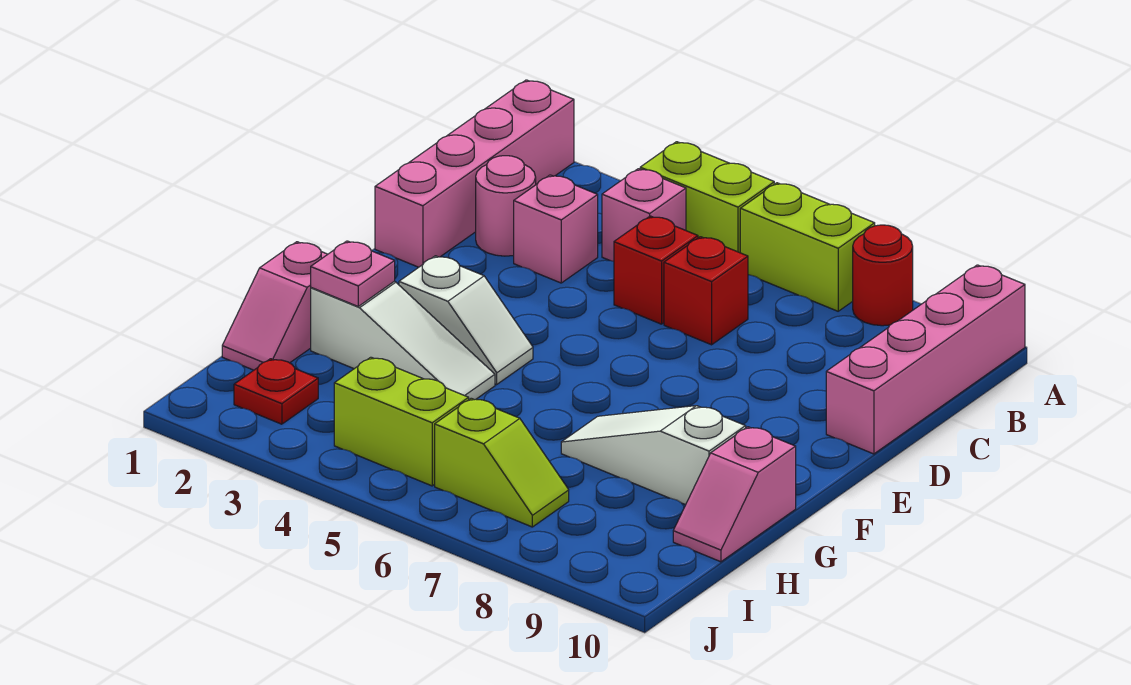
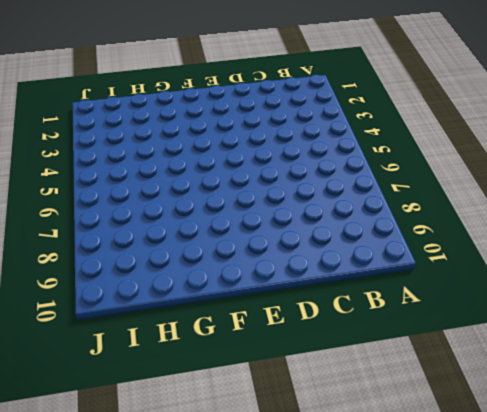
none -> pink brick A1:D1 level 1
none -> lime brick A4:A5 level 1
none -> lime brick A6:A7 level 1

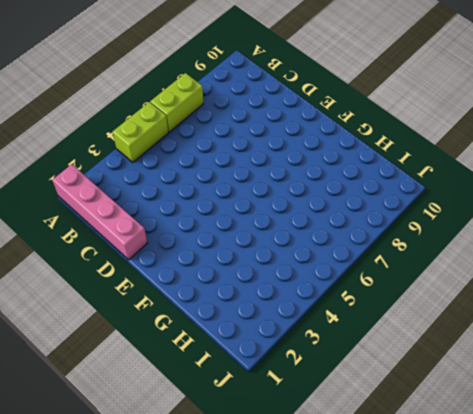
none -> red round brick A8 level 1
none -> pink brick A10:D10 level 1
none -> pink brick B4 level 1

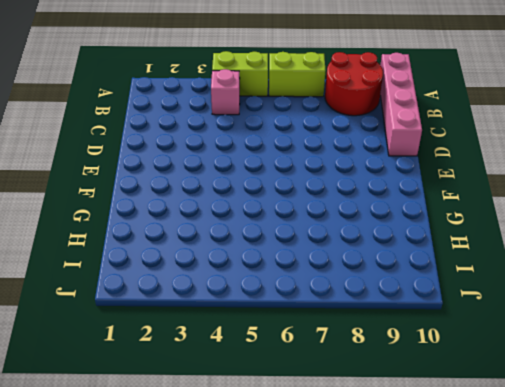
red round brick A8:B9 level 1 -> red round brick A8 level 1
none -> pink brick A1:D1 level 1
none -> pink round brick C2 level 1
none -> pink brick C3 level 1

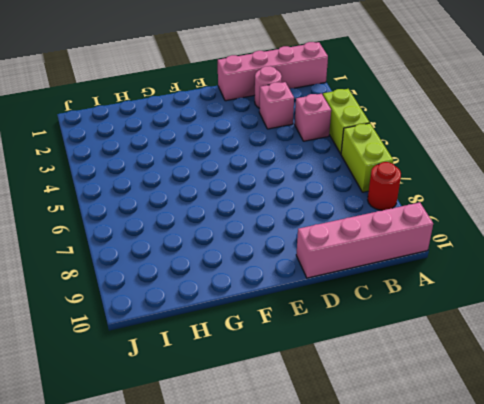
none -> red brick C5 level 1
none -> red brick C6 level 1
none -> white slope F3:F4 level 1 top 3

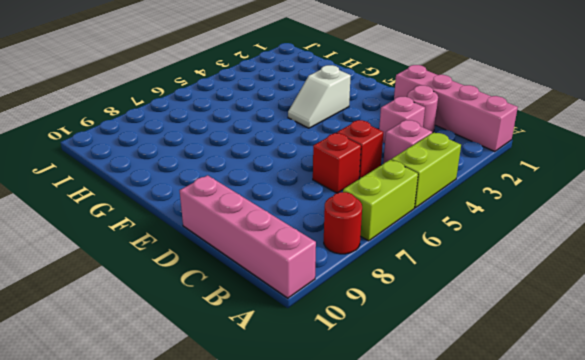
none -> pink slope G1:H1 level 1 top G
none -> white slope G2:G4 level 1 top 2
none -> white slope G7:G9 level 1 top 9

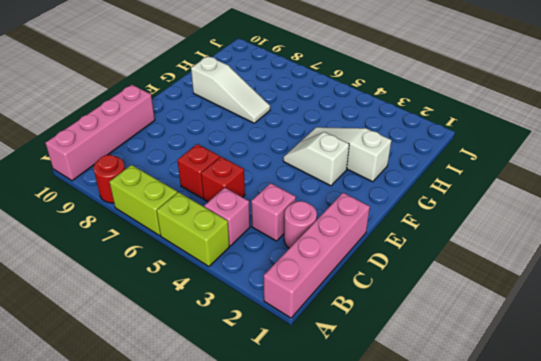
none -> pink slope G1:H1 level 1 top G
none -> pink slope G10:H10 level 1 top G
none -> red plate I2 level 1

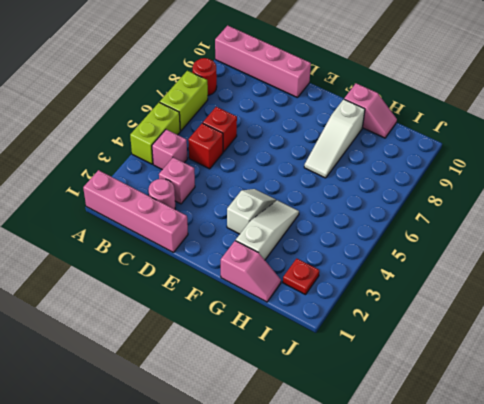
none -> lime brick I4:I5 level 1
none -> lime slope I6:I7 level 1 top 6
none -> pink plate G2 level 2

